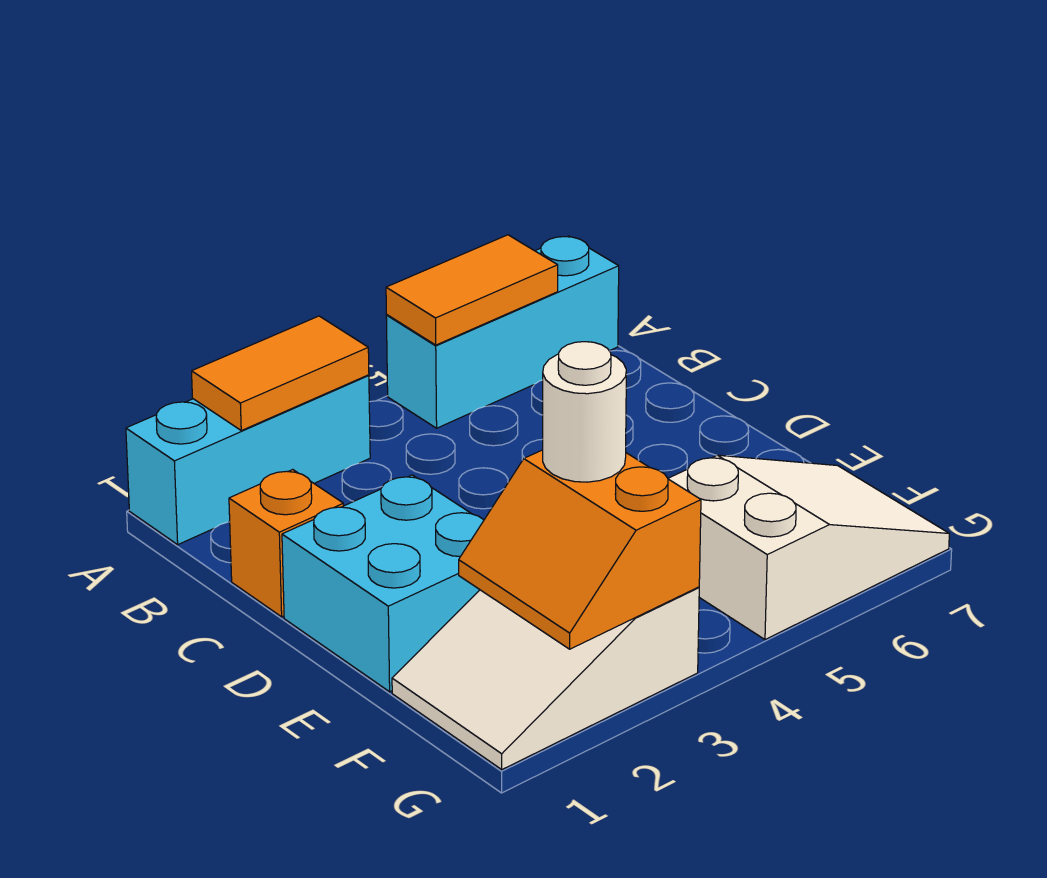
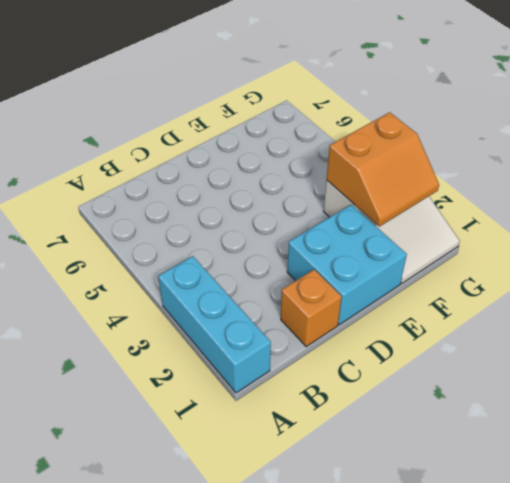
none -> cyan brick A5:A7 level 1
none -> white slope F5:G7 level 1 top 5

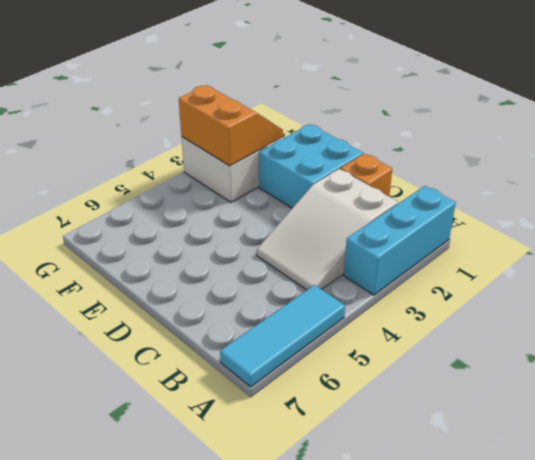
cyan tile A5:A7 level 1 -> cyan brick A5:A7 level 1
white slope B2:C4 level 1 top 2 -> white slope F5:G7 level 1 top 5
none -> orange tile A2:A3 level 2
none -> orange tile A5:A6 level 2

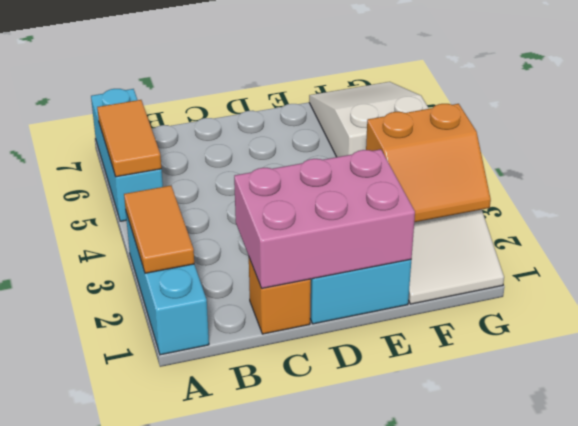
pink brick C1:E2 level 2 -> none
none -> white round brick F3 level 3

